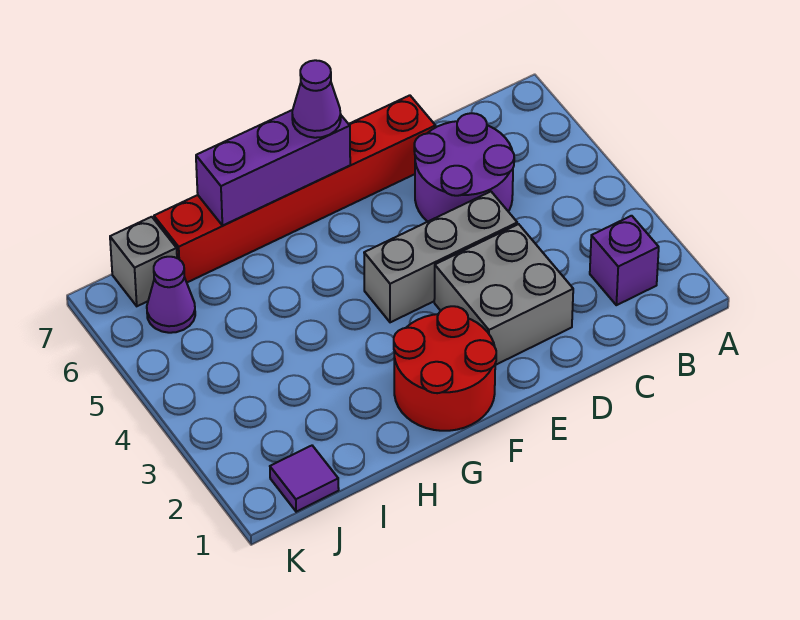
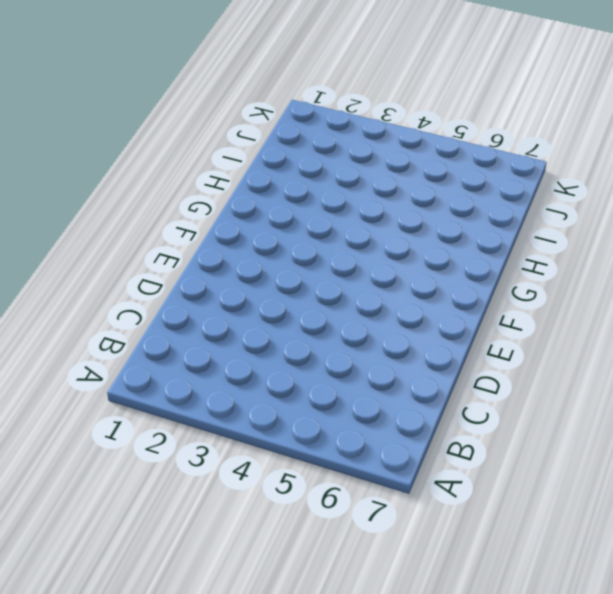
none -> purple brick B2 level 1
none -> purple round brick C5:D6 level 1

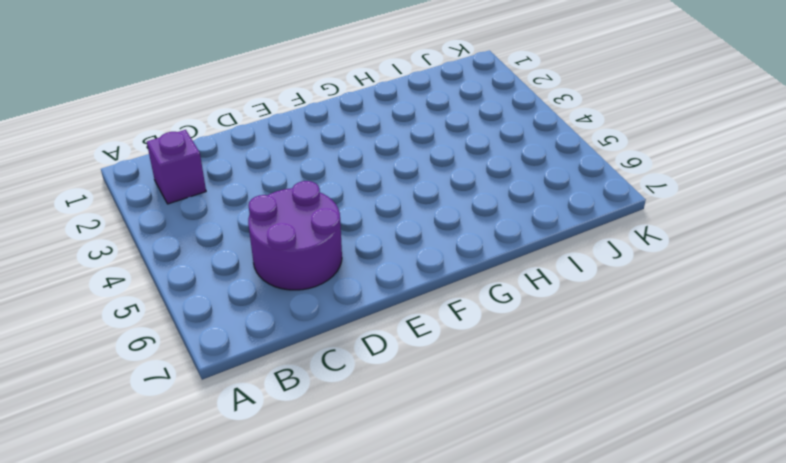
none -> grey brick D2:E3 level 1
none -> grey brick D4:F4 level 1

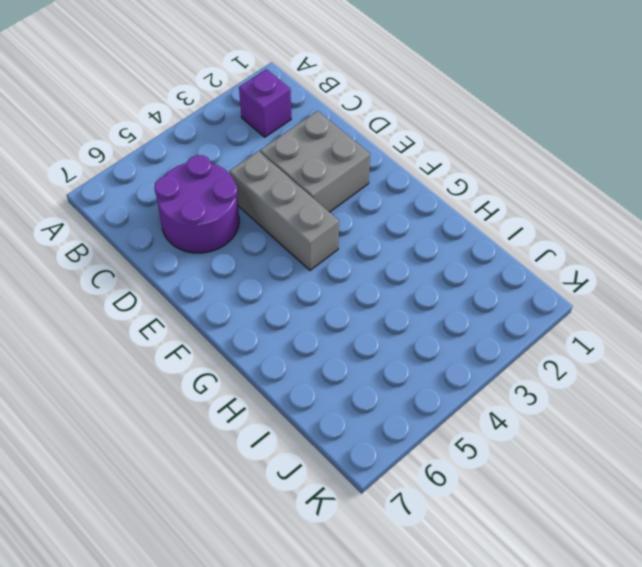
none -> red brick D7:I7 level 1
none -> red round brick F1:G2 level 1

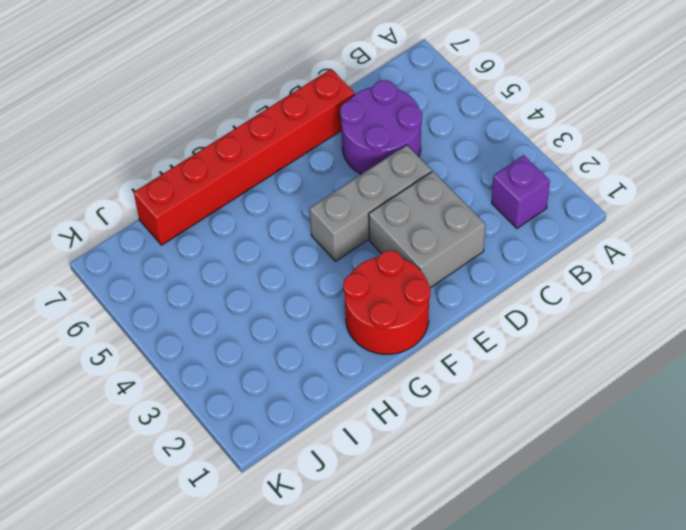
none -> purple tile J1 level 1
none -> purple cone J6 level 1

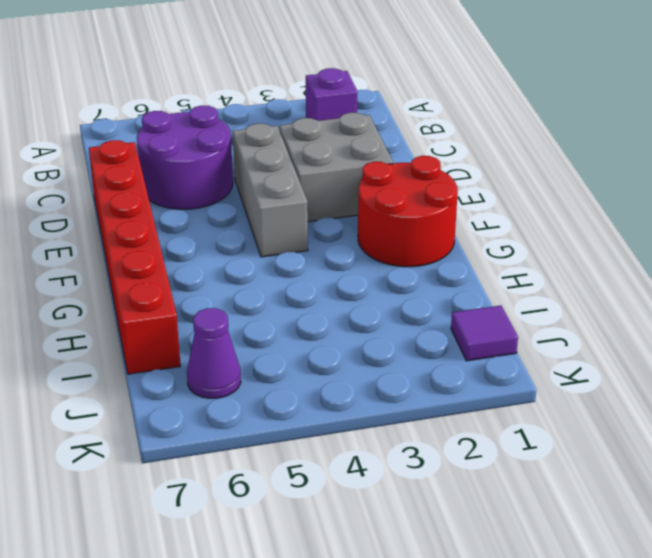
none -> grey brick J7 level 1
none -> purple brick F7:H7 level 2

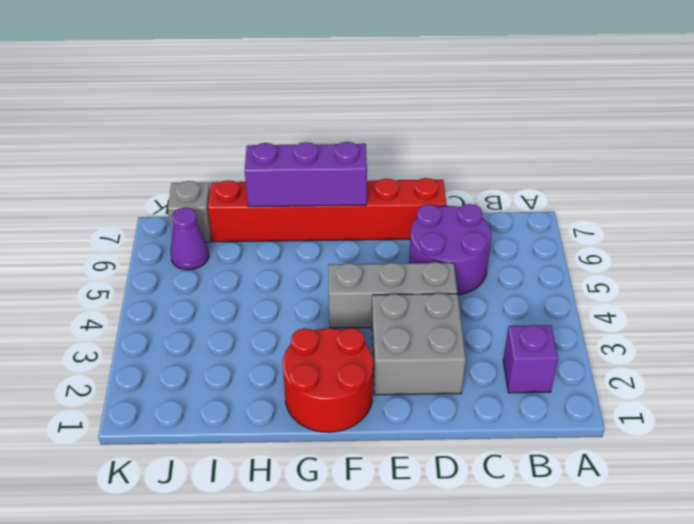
none -> purple tile J1 level 1
none -> purple cone F7 level 3

